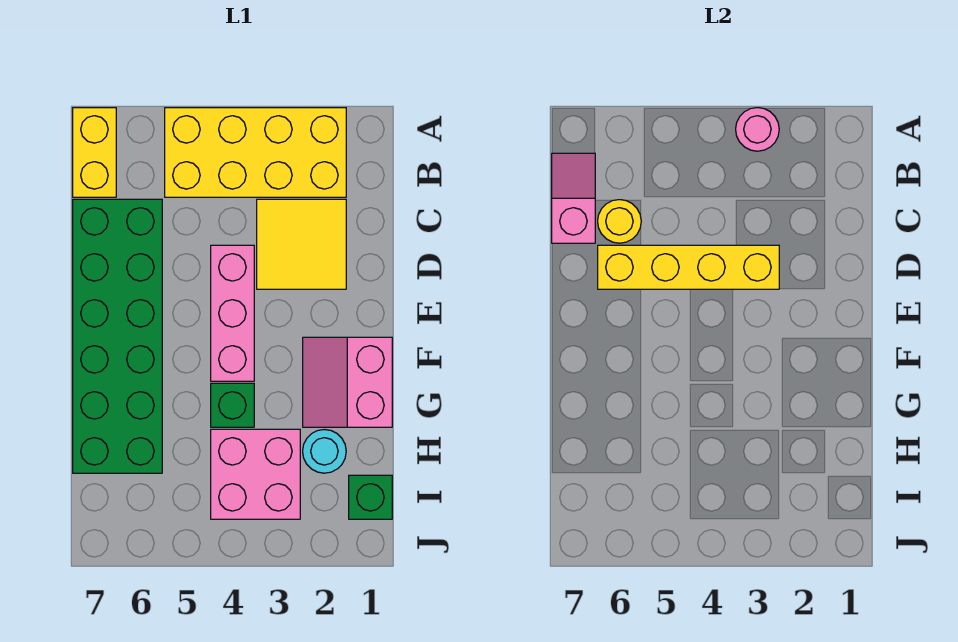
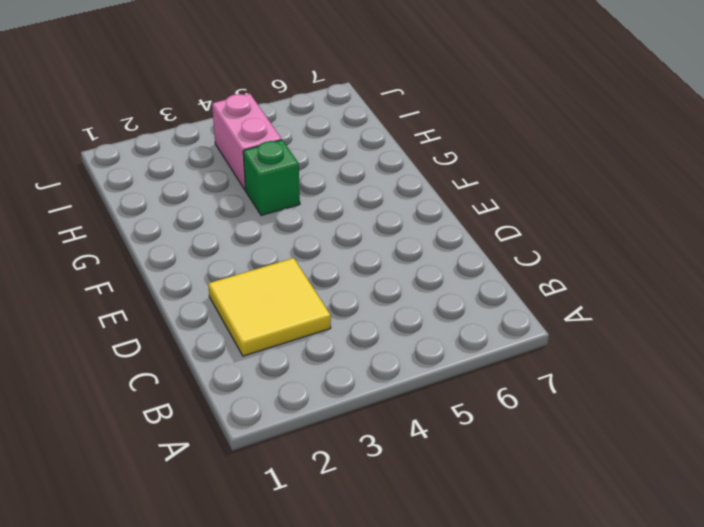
pink brick H4:I4 level 1 -> pink brick H3:I4 level 1
none -> yellow brick A2:B5 level 1
none -> yellow brick A7:B7 level 1
none -> green brick C6:H7 level 1

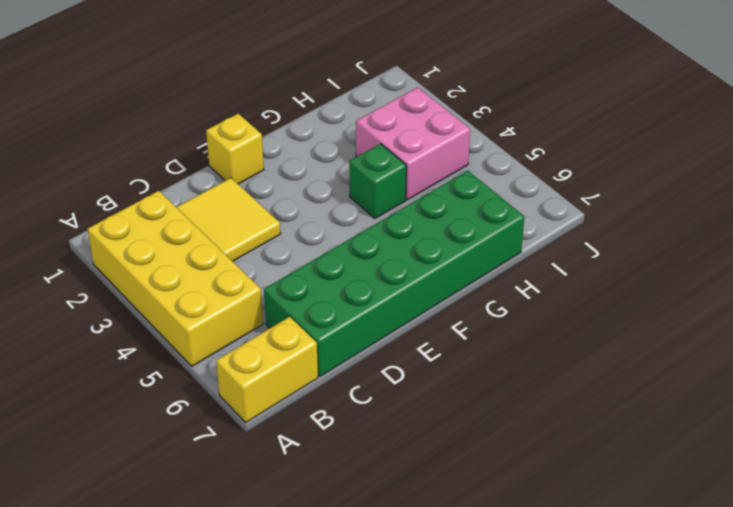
yellow brick E1 level 1 -> none
none -> pink brick D4:F4 level 1
none -> pink slope F1:G2 level 1 top 1
none -> cyan round brick H2 level 1

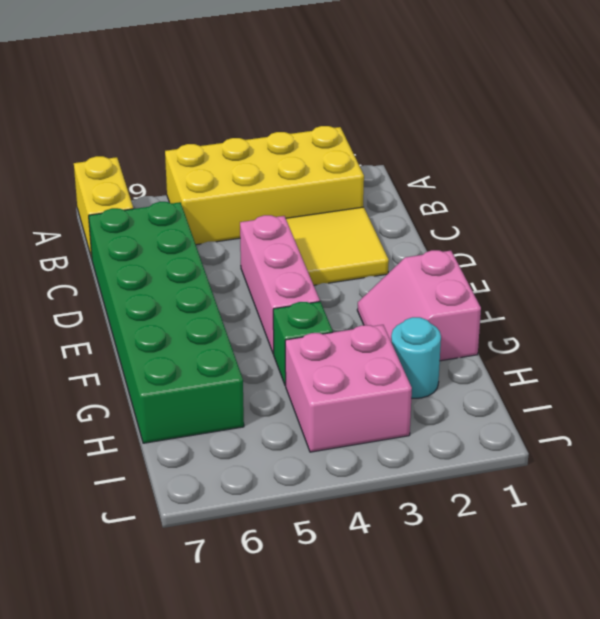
none -> green brick I1 level 1
none -> pink round brick A3 level 2
none -> pink slope B7:C7 level 2 top C

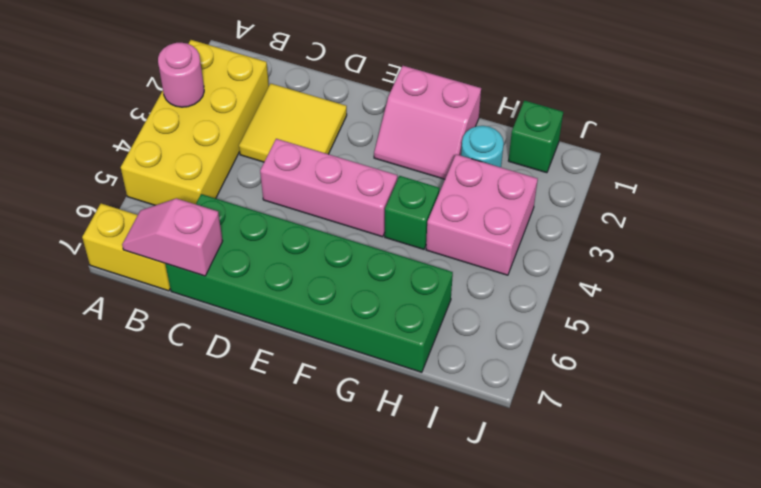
none -> yellow round brick C6 level 2
none -> yellow brick D3:D6 level 2

